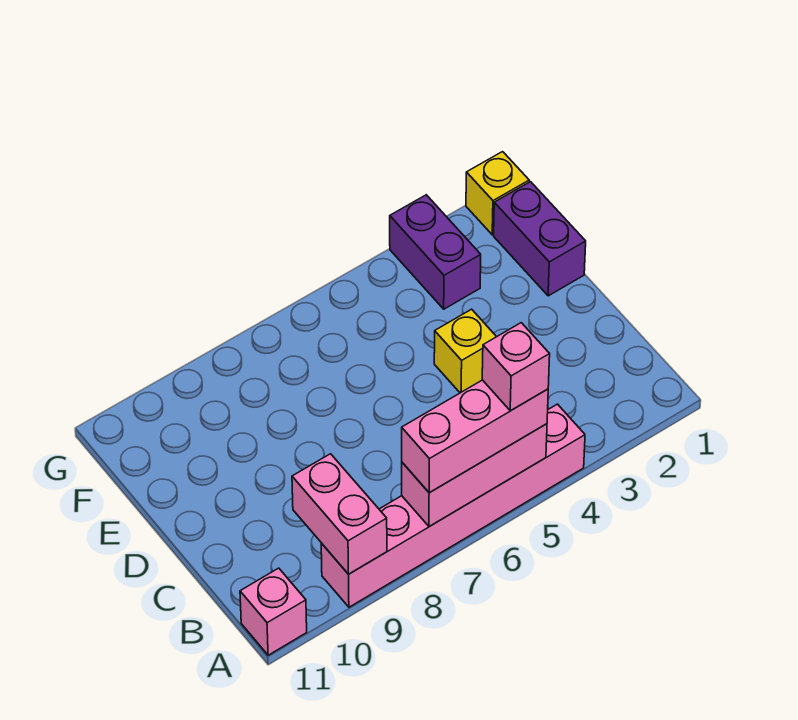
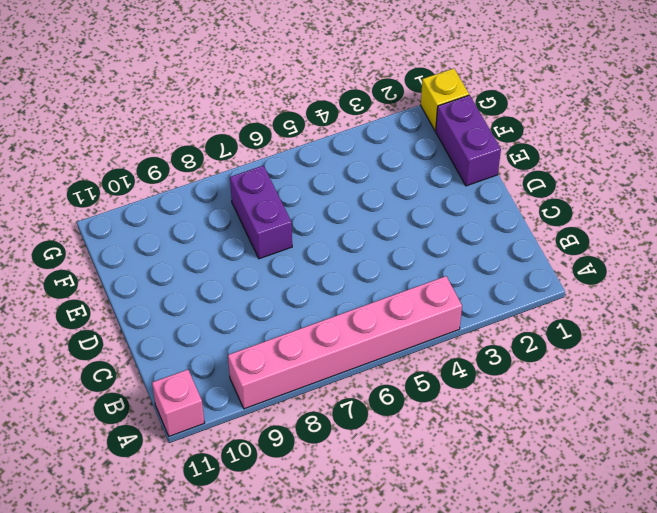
purple brick E7:F7 level 1 -> purple brick F3:G3 level 1
none -> yellow brick D4 level 1
none -> pink brick A5:A7 level 2

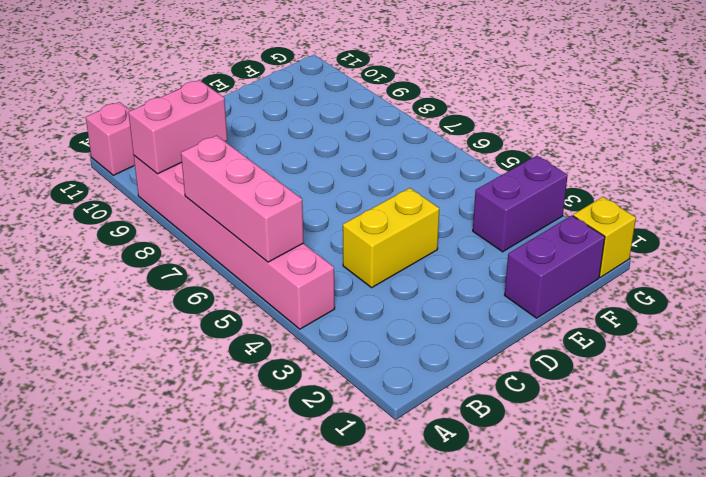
yellow brick C4:D4 level 1 -> yellow brick D4 level 1
none -> pink brick A5:A7 level 3
none -> pink brick A5 level 4

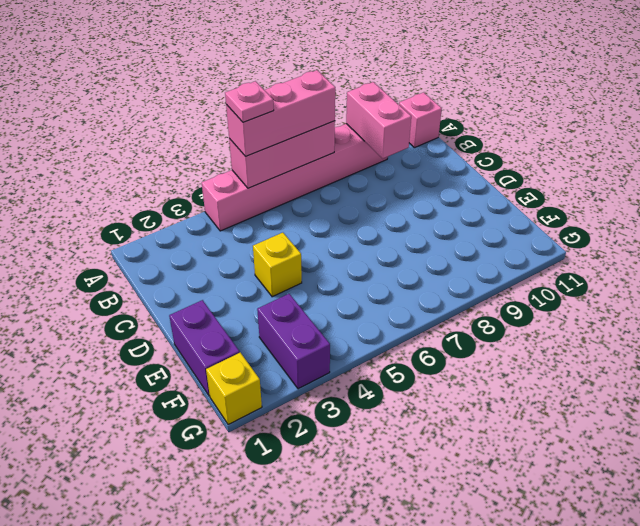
pink plate A5 level 4 -> pink brick A5 level 4

